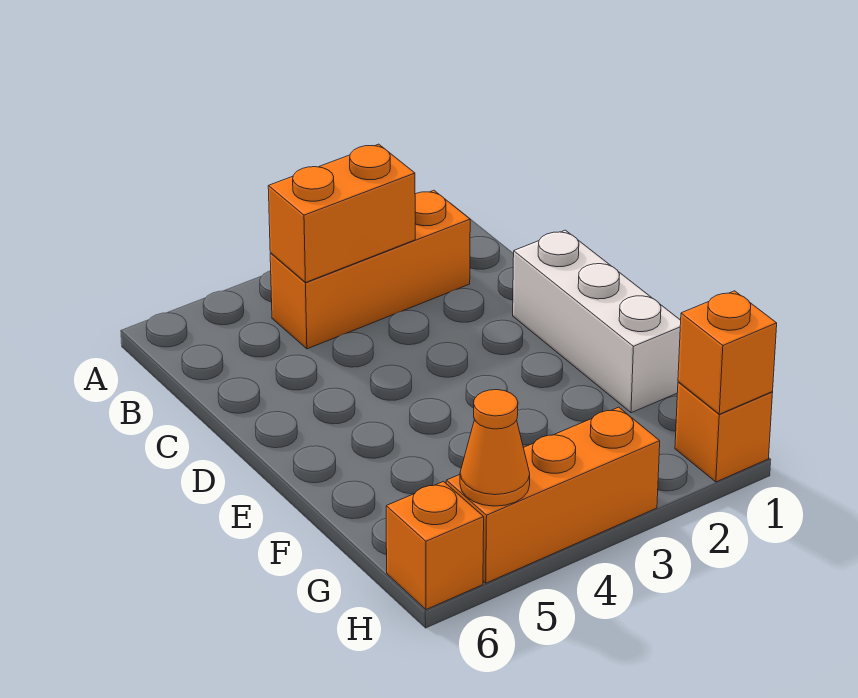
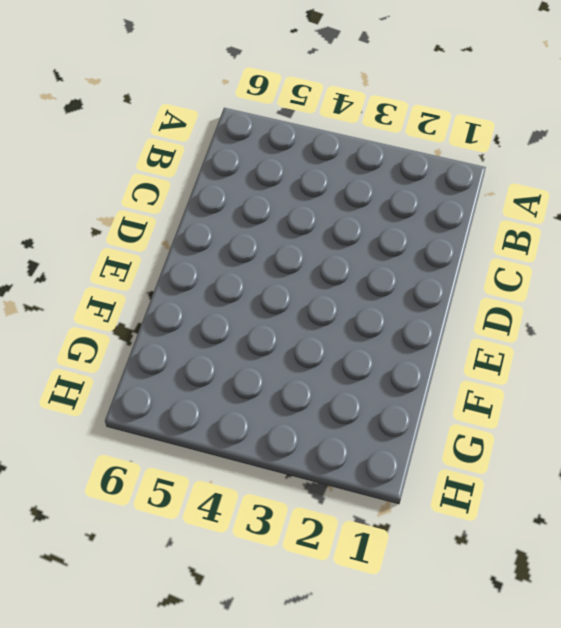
none -> orange brick B2:B4 level 1
none -> white brick D1:F1 level 1

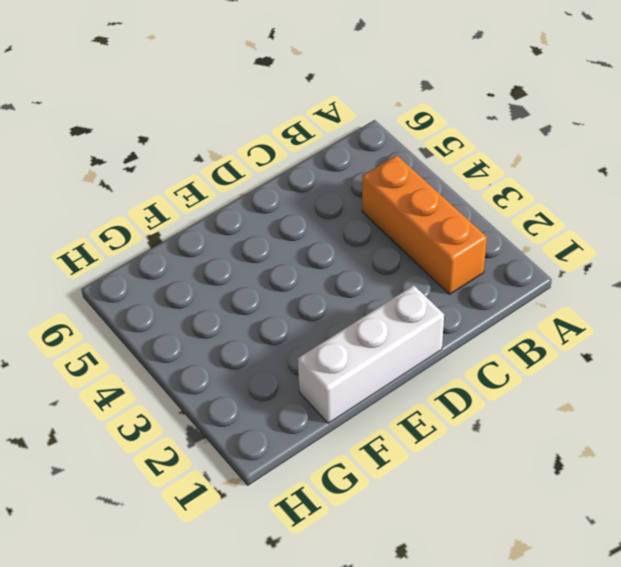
none -> orange brick H1 level 1
none -> orange brick H3:H5 level 1

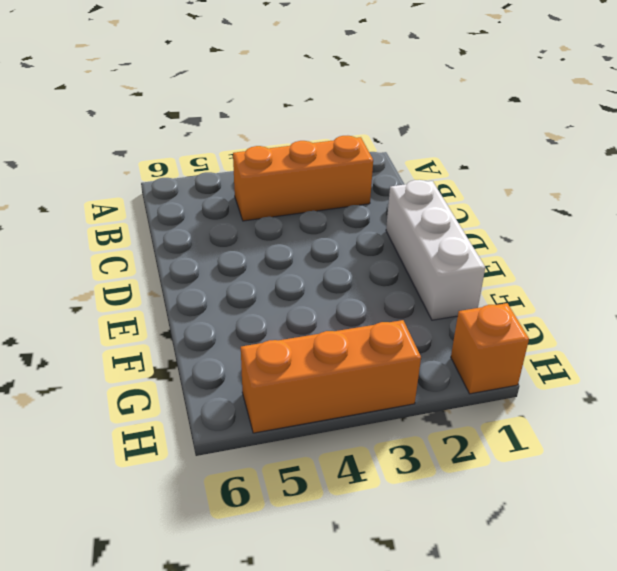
none -> orange brick H6 level 1
none -> orange brick B3:B4 level 2

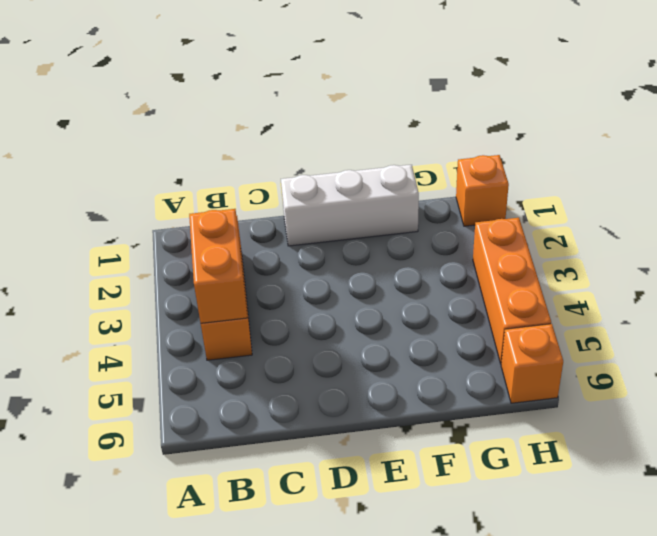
none -> orange brick H1 level 2
none -> orange cone H5 level 2

